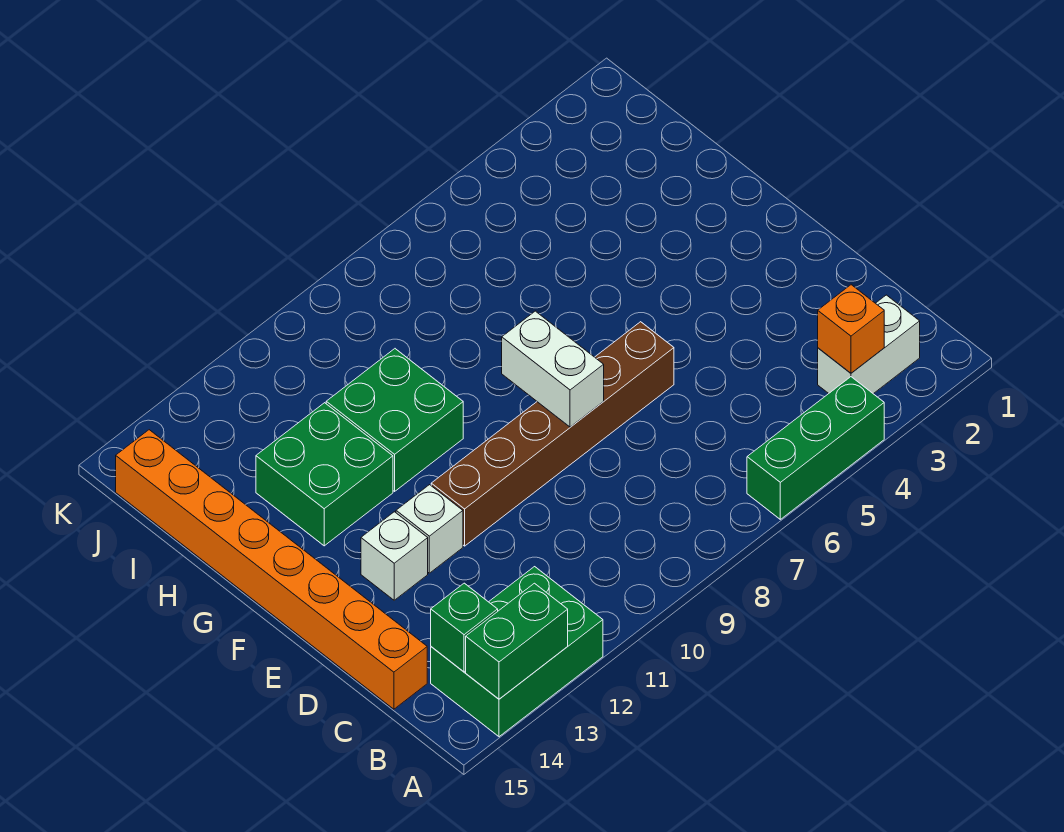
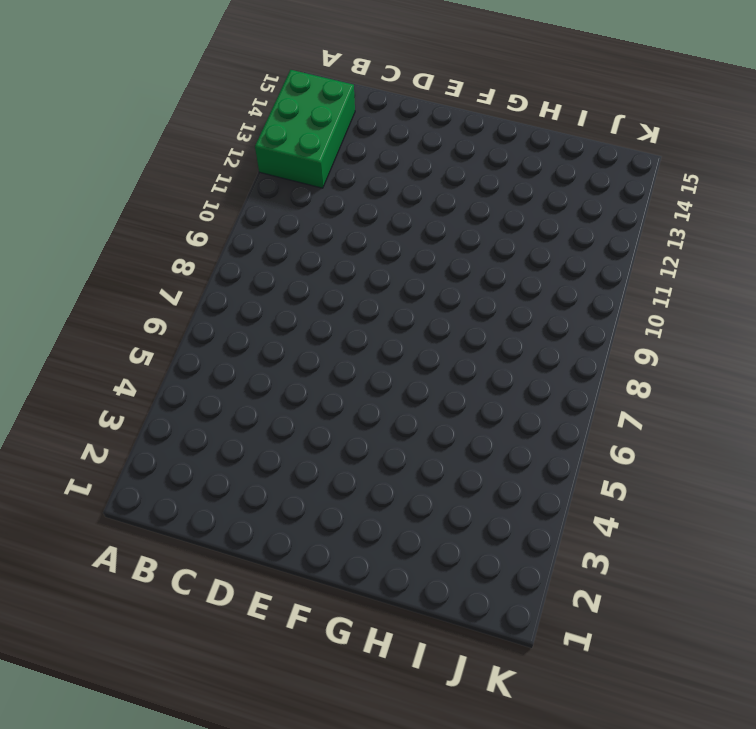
none -> green brick A4:A6 level 1
none -> white brick B2:B3 level 1
none -> orange brick C15:J15 level 1

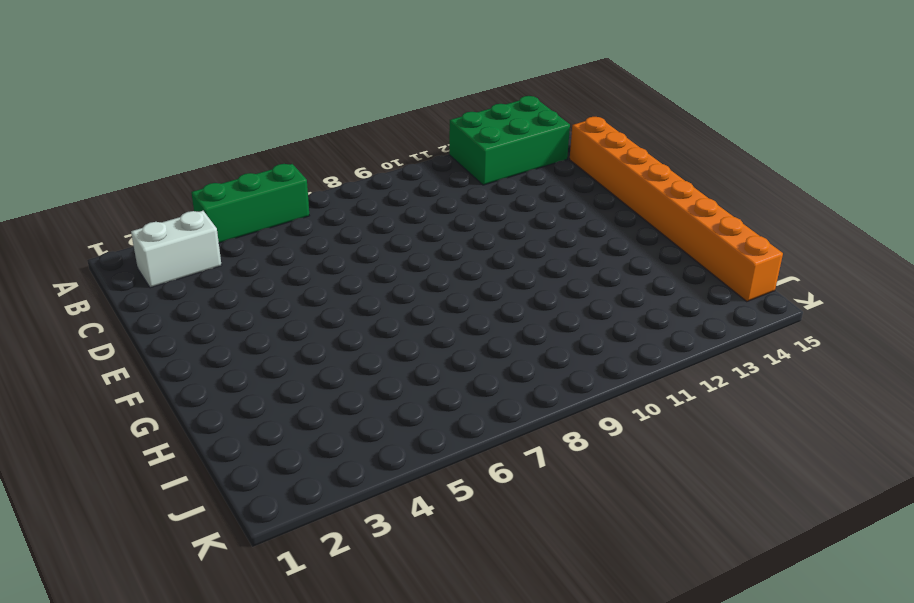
none -> brown brick E6:E11 level 1
none -> white brick E12 level 1
none -> white brick E13 level 1

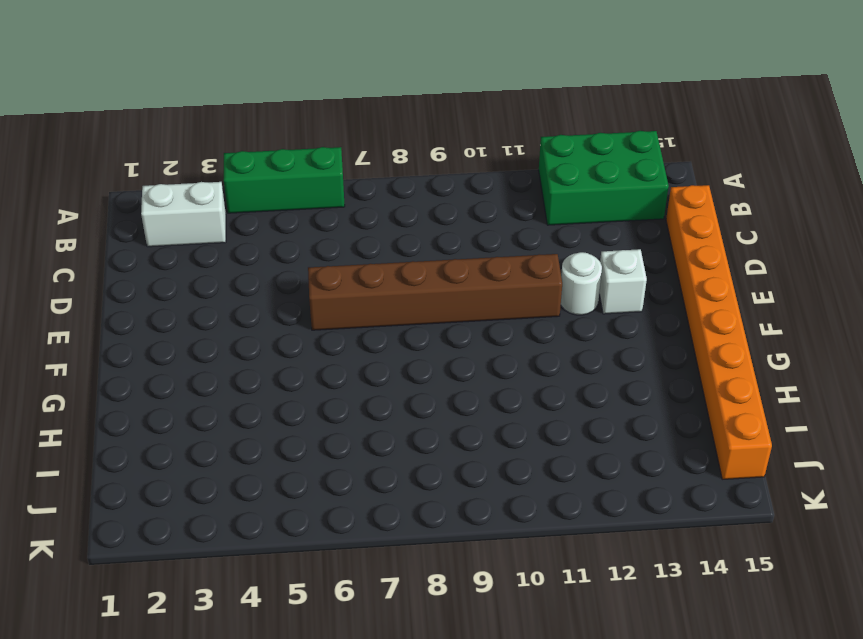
white round brick E12 level 1 -> white brick E12 level 1
none -> green brick G10:H11 level 1
none -> green brick G12:H13 level 1
none -> green brick A13:A14 level 2

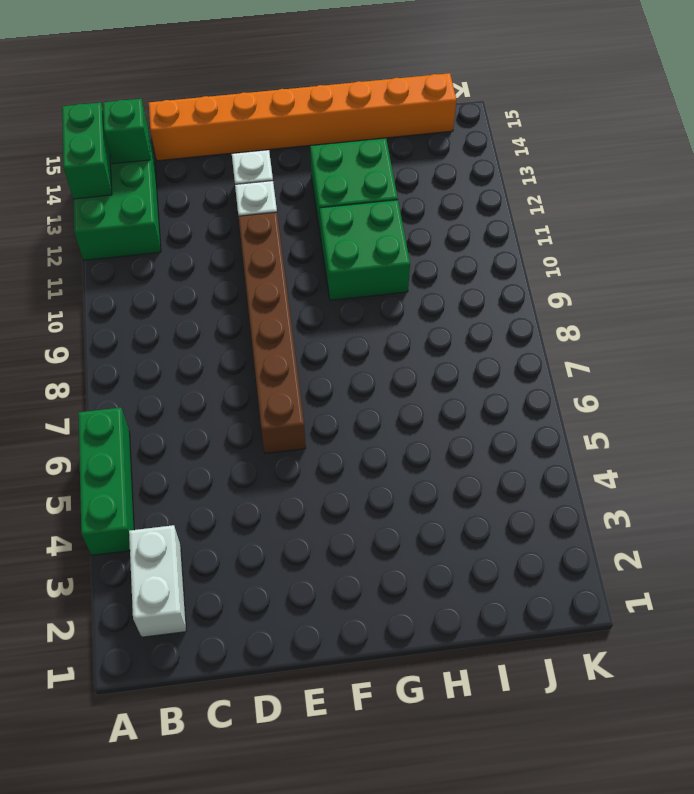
none -> orange brick B3 level 2
none -> white brick E8:F8 level 2

